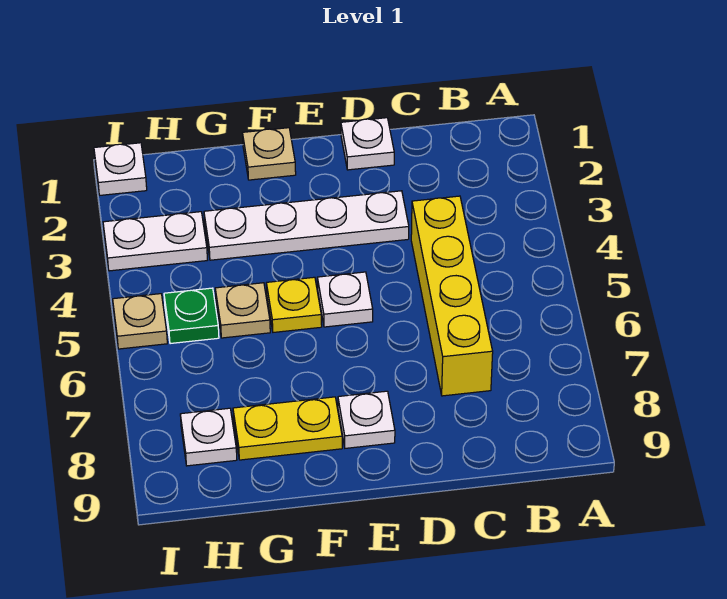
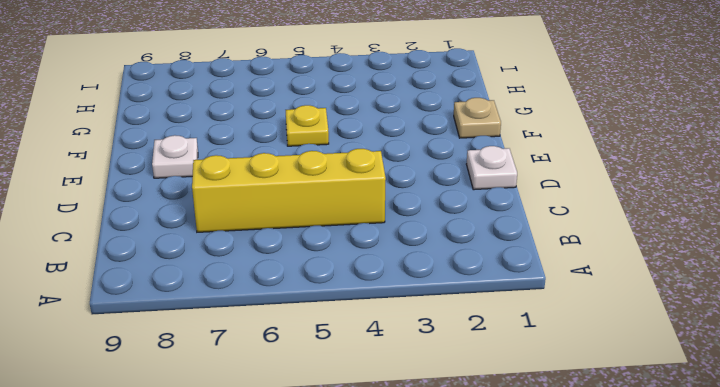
none -> white plate D3:G3 level 1
none -> white plate E5 level 1
none -> yellow plate F8:G8 level 1

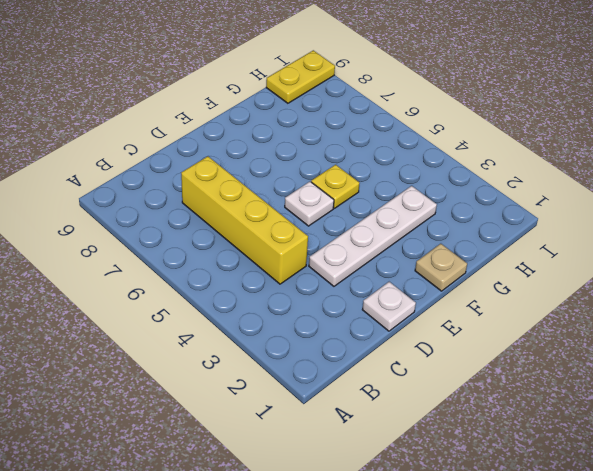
yellow plate H9:I9 level 1 -> yellow plate F8:G8 level 1
none -> white plate E8 level 1
none -> tan plate G5 level 1
none -> white plate H3:I3 level 1

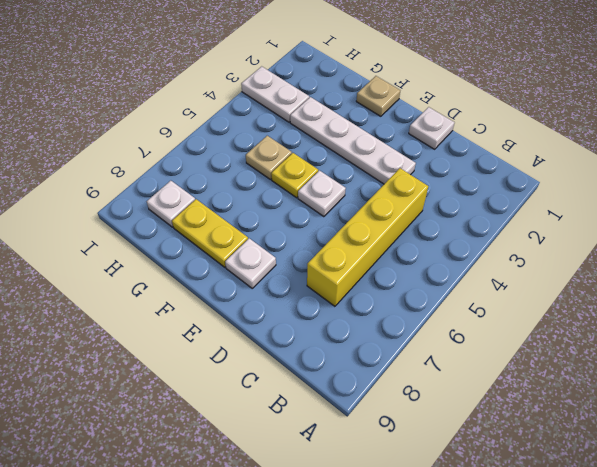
none -> green plate H5 level 1
none -> white plate I1 level 1
none -> tan plate I5 level 1

